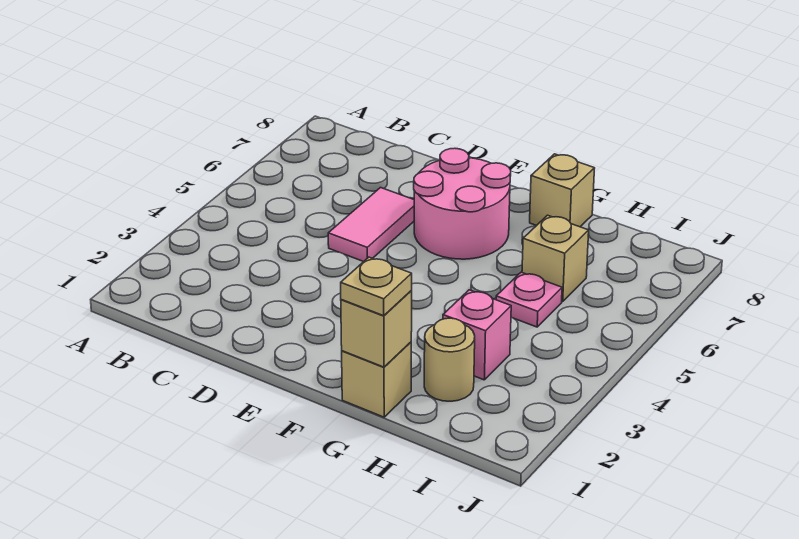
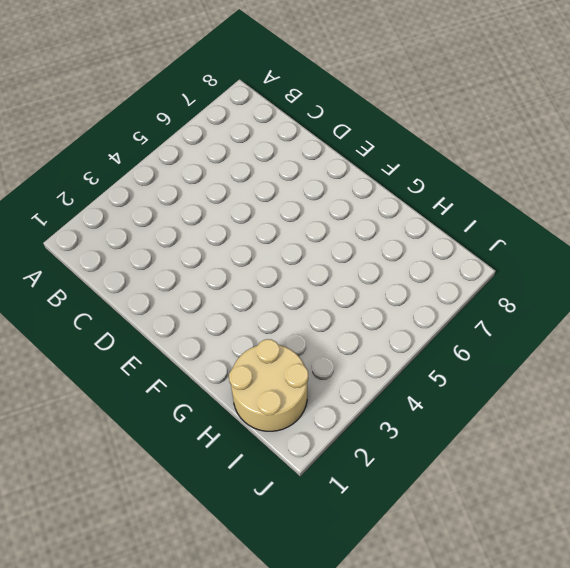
tan round brick H1:I2 level 1 -> tan round brick H2 level 1
none -> pink tile D5:D6 level 1
none -> pink round brick E6:F7 level 1

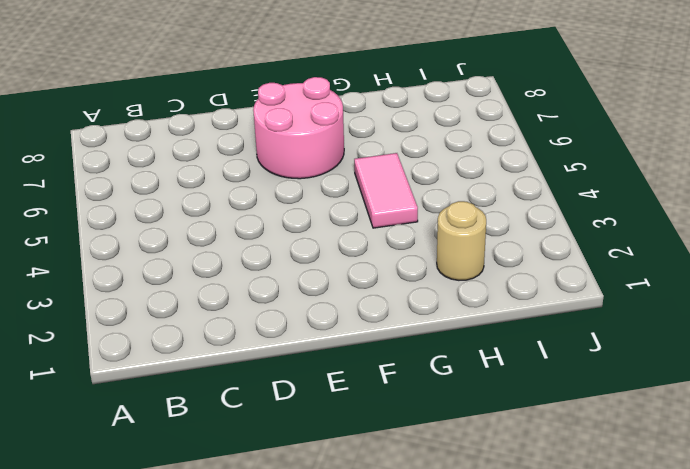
pink tile G4:G5 level 1 -> pink tile D5:D6 level 1
none -> tan brick G1 level 1
none -> tan brick G8 level 1

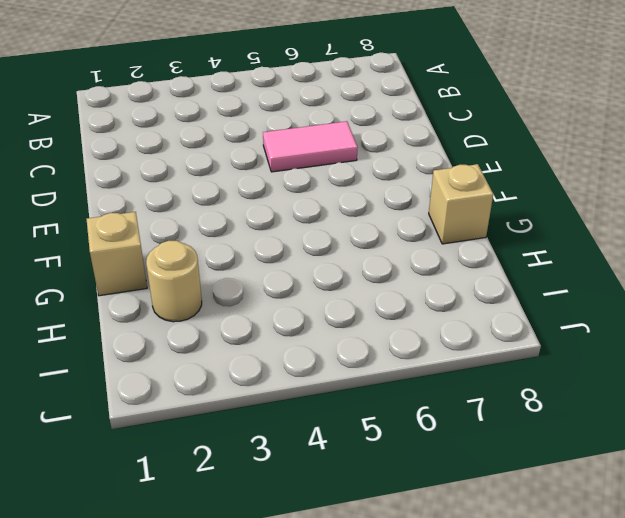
none -> pink round brick E6:F7 level 1
none -> pink brick H3 level 1

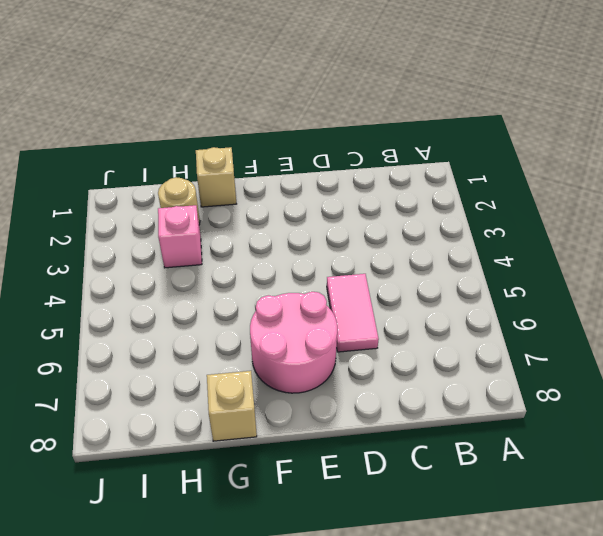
none -> pink plate H5 level 1
none -> tan brick H6 level 1

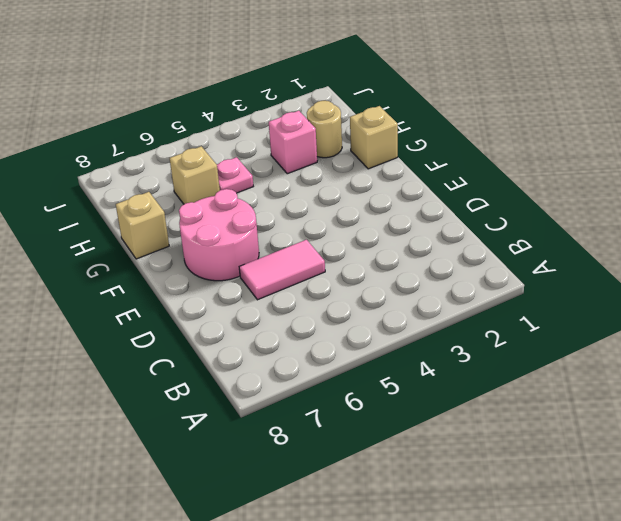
none -> tan brick G1 level 2
none -> tan plate G1 level 3

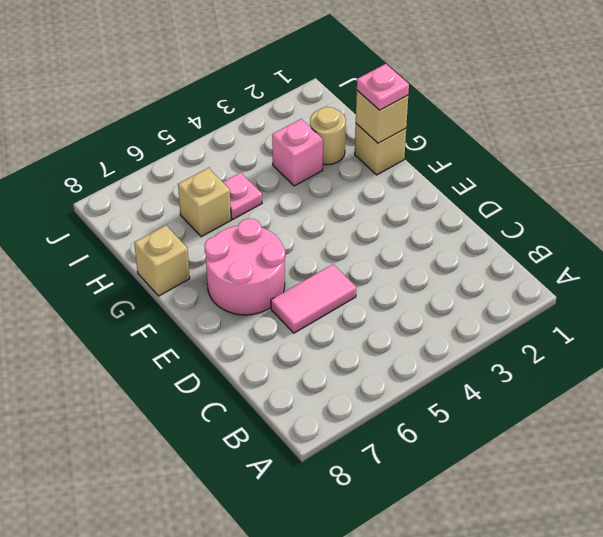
pink plate G1 level 3 -> tan plate G1 level 3

